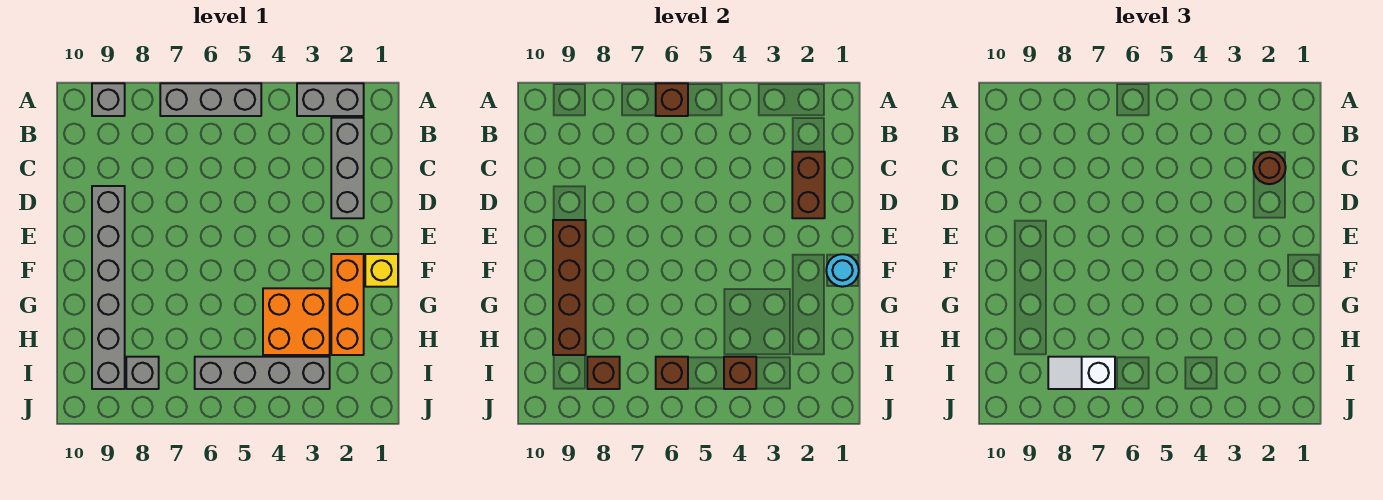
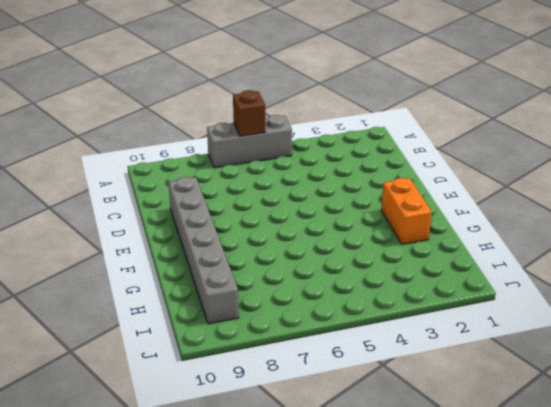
orange brick F2:G2 level 1 -> orange brick F2:H2 level 1
none -> grey brick A2:A3 level 1
none -> grey brick A9 level 1
none -> grey brick B2:D2 level 1

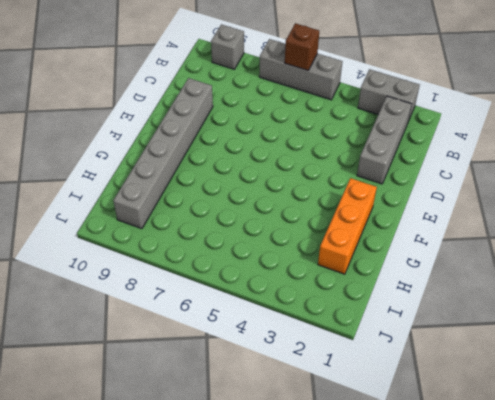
none -> yellow brick F1 level 1
none -> orange brick G3:H4 level 1
none -> grey brick I3:I6 level 1

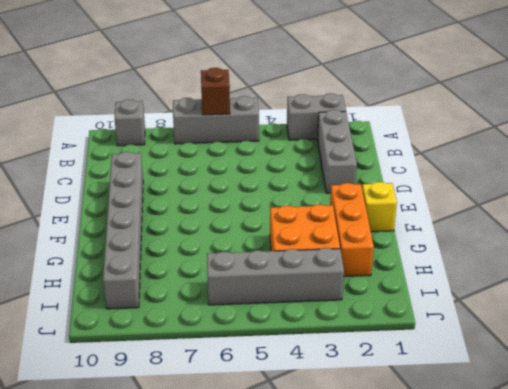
none -> grey brick I8 level 1
none -> brown brick C2:D2 level 2
none -> brown brick E9:H9 level 2

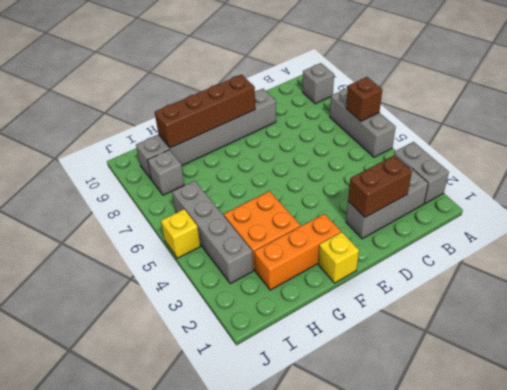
yellow brick J5 level 1 -> none
none -> cyan round brick F1 level 2
none -> brown brick I4 level 2
none -> brown brick I6 level 2

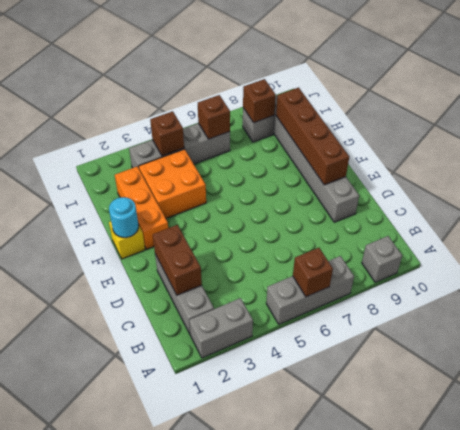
none -> brown round brick C2 level 3
none -> white slope I7:I8 level 3 top 7

